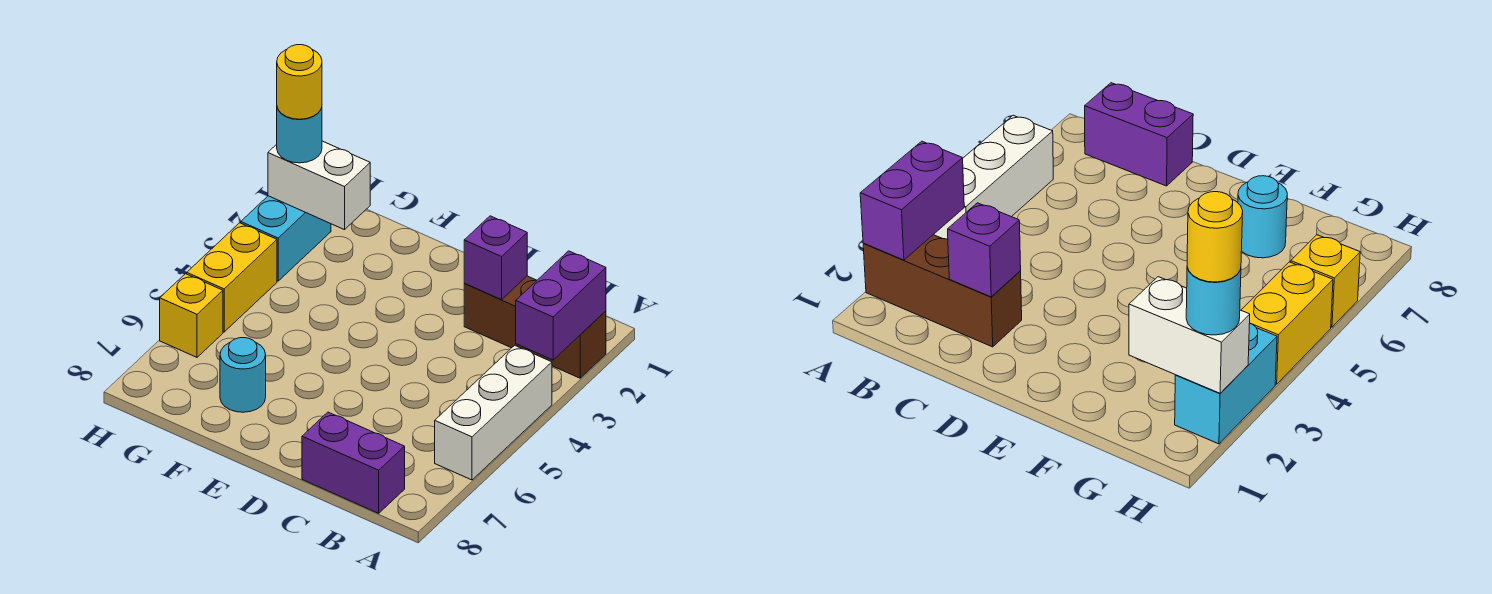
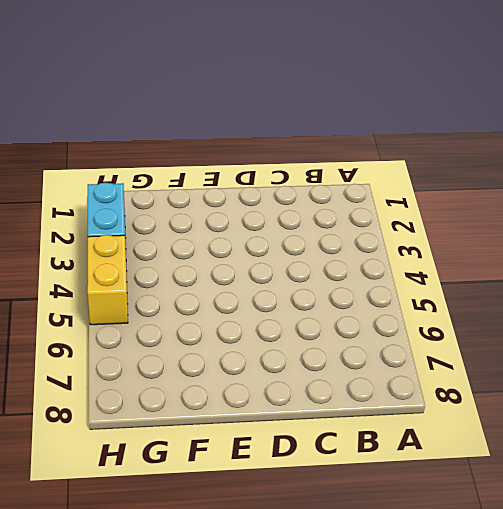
none -> brown brick A2:C2 level 1
none -> white brick A4:A6 level 1
none -> purple brick B8:C8 level 1

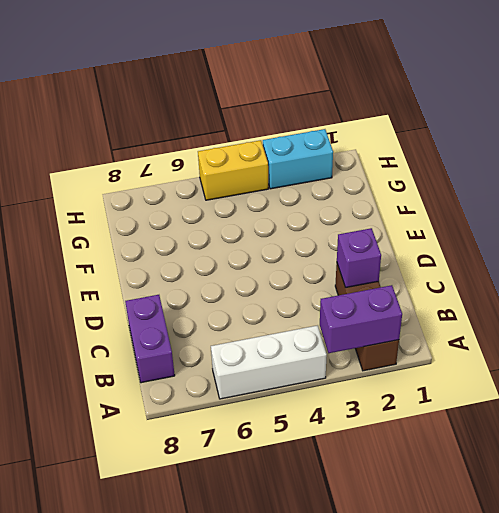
none -> cyan round brick F7 level 1
none -> yellow brick H6 level 1
none -> white brick G2:H2 level 2

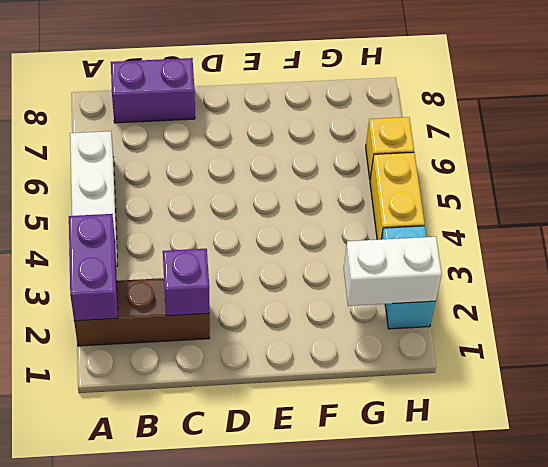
none -> cyan round brick F7 level 1
none -> cyan round brick H2 level 3
none -> yellow round brick H2 level 4

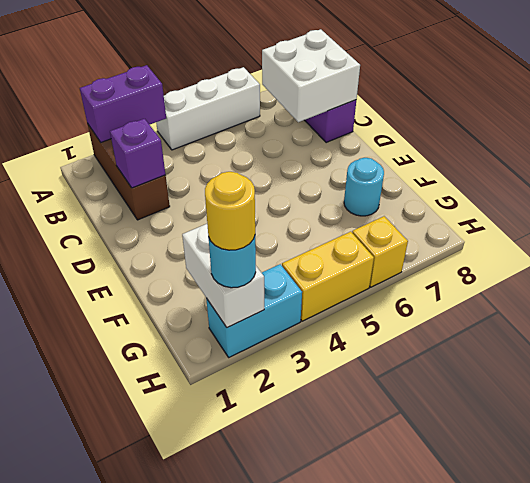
white brick B7:C8 level 2 -> none

